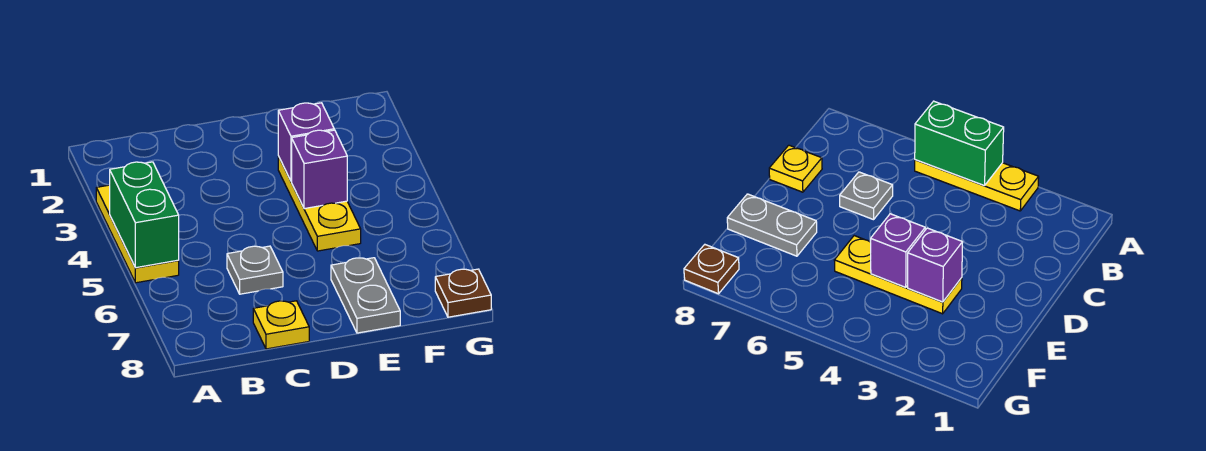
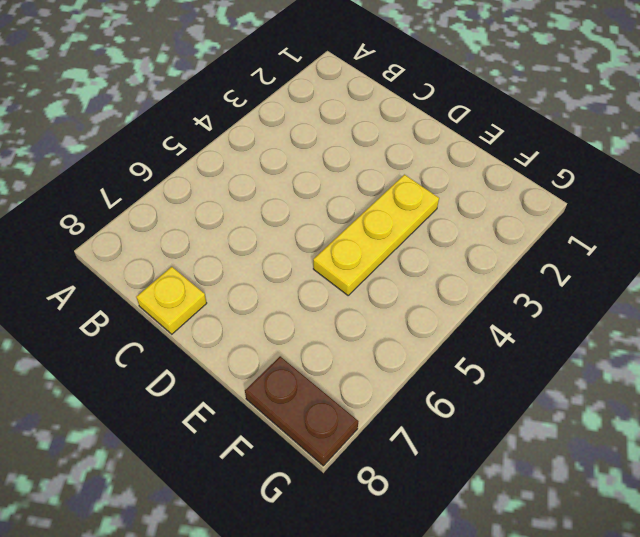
brown plate F8:G8 level 1 -> brown plate G8 level 1
none -> yellow plate A3:A5 level 1
none -> grey plate C6 level 1

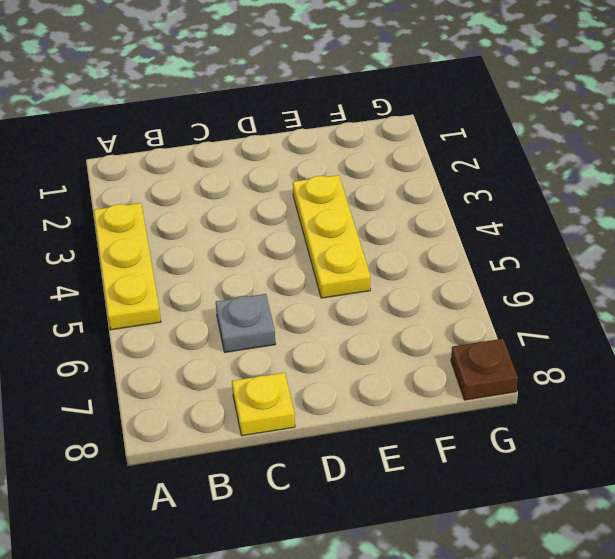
none -> grey plate E7:E8 level 1
none -> green brick A4:A5 level 2

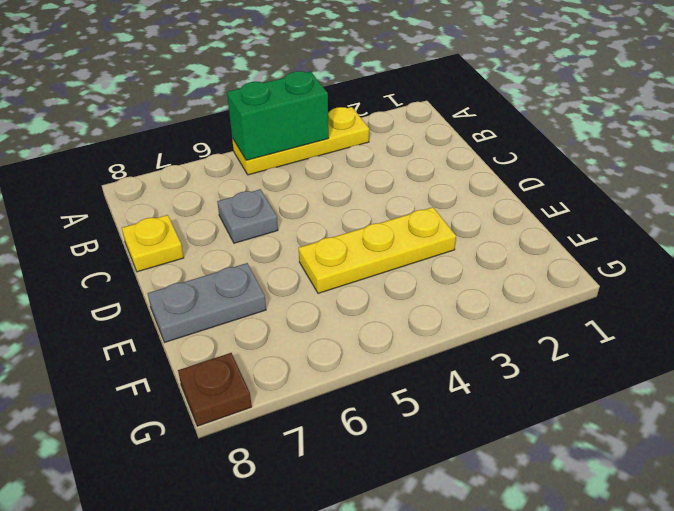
none -> purple brick E3 level 2
none -> purple brick E4 level 2

